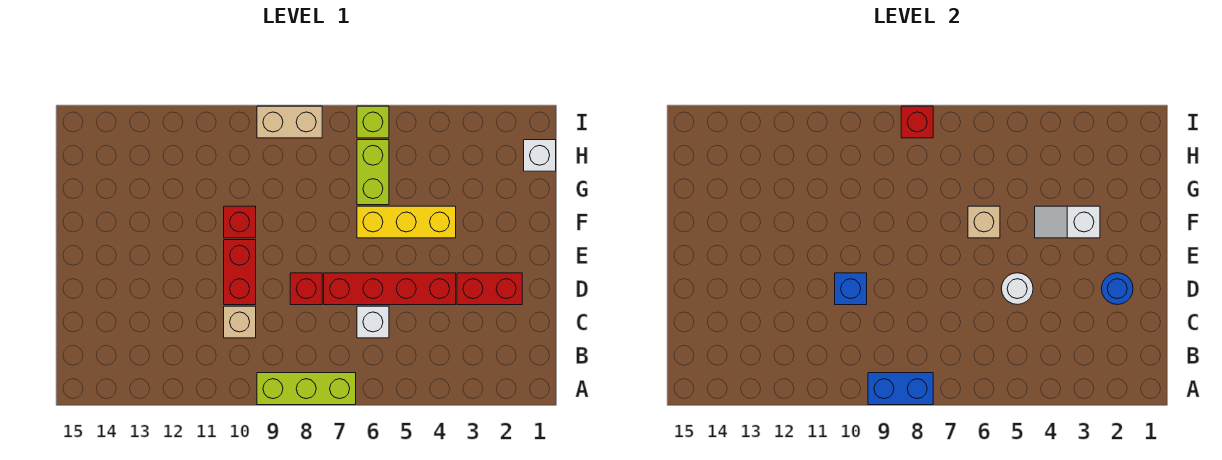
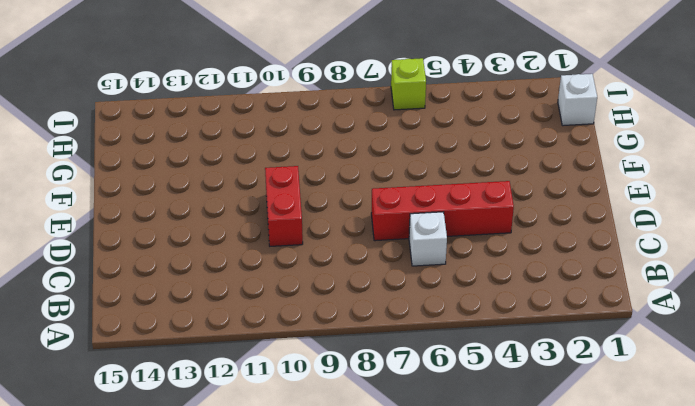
none -> lime brick A7:A9 level 1
none -> tan brick C10 level 1
none -> red brick D2:D3 level 1

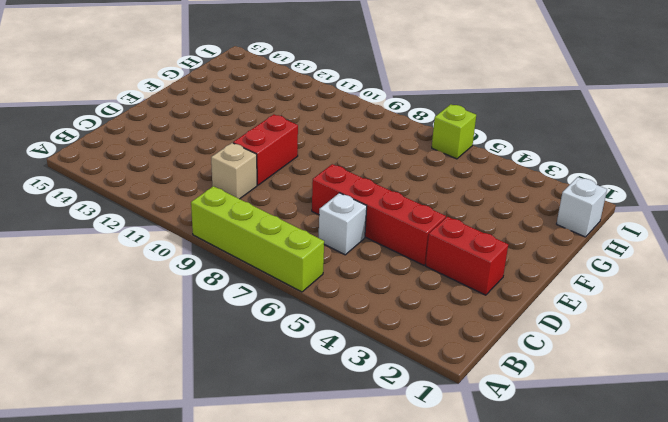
lime brick A6:A9 level 1 -> lime brick A7:A9 level 1
none -> red brick D8 level 1
none -> yellow brick F4:F6 level 1
none -> red brick F10 level 1

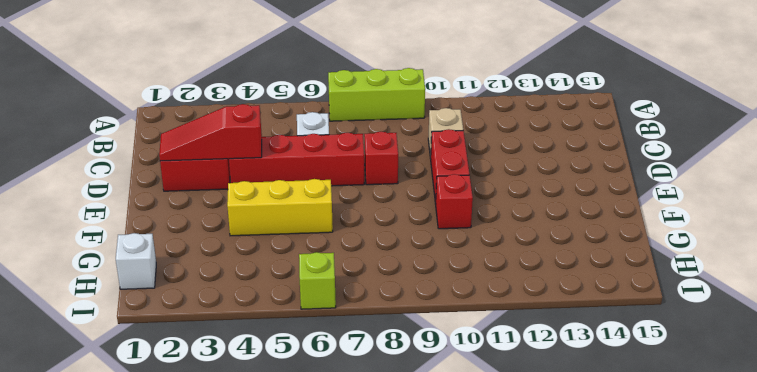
red slope D2:D4 level 2 top 4 -> blue round brick D2 level 2
none -> lime brick G6:H6 level 1
none -> tan brick I8:I9 level 1
none -> blue brick A8:A9 level 2

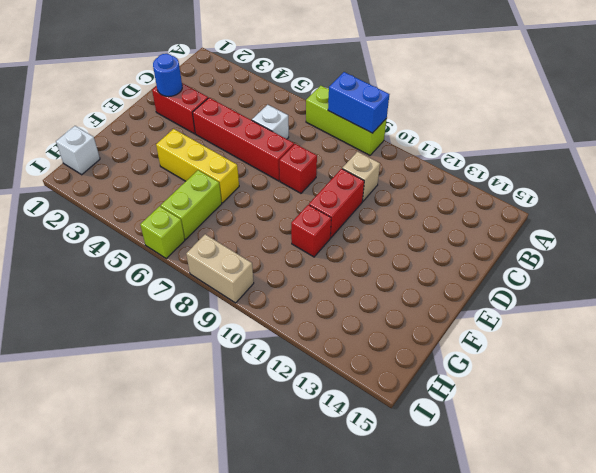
none -> white round brick D5 level 2
none -> blue brick D10 level 2
none -> white slope F3:F4 level 2 top 3

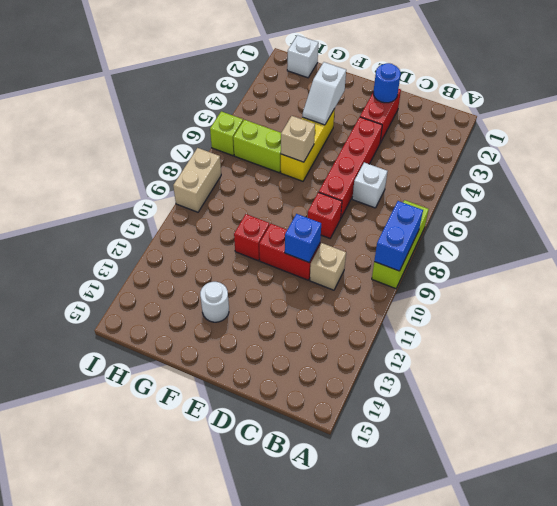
white round brick F13 level 1 -> white round brick D5 level 2
none -> red brick I8 level 2

